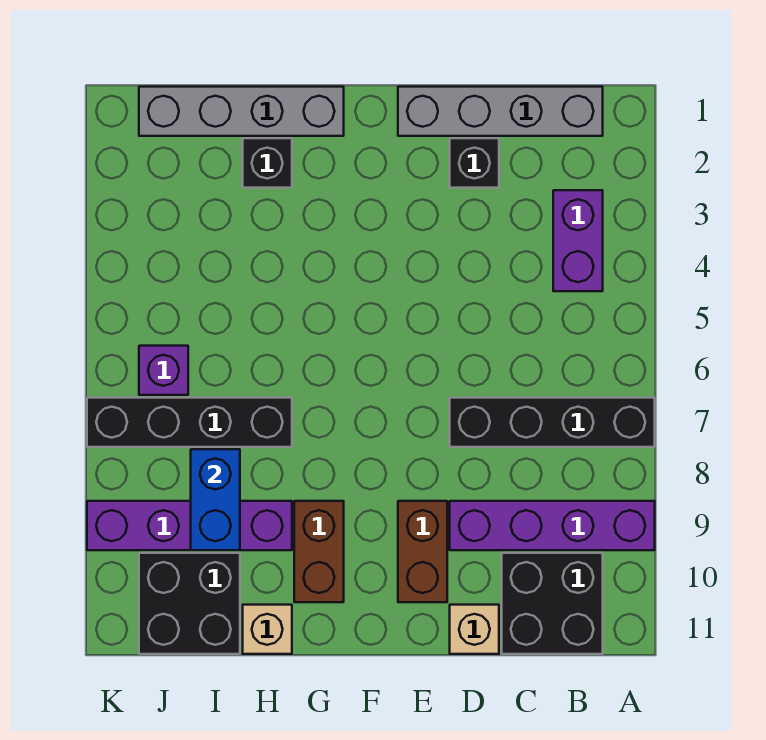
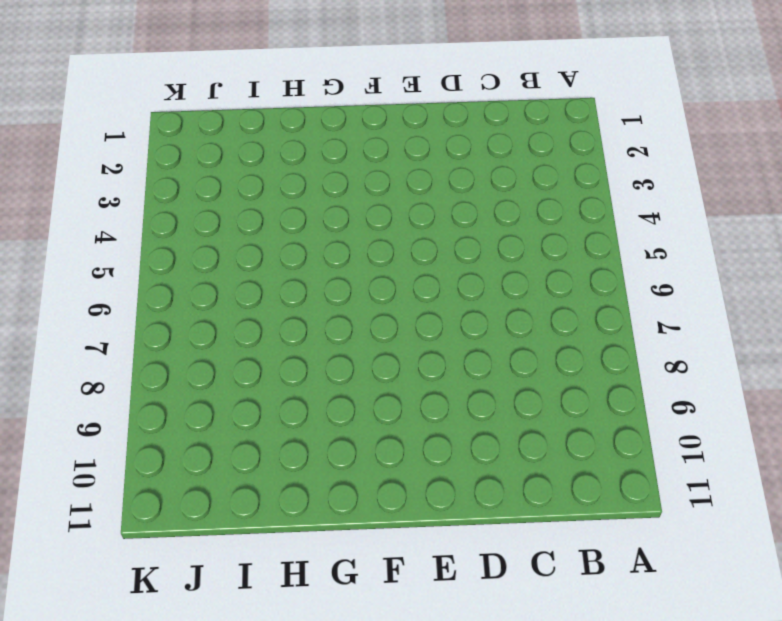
none -> black brick A7:D7 level 1
none -> purple brick A9:D9 level 1
none -> grey brick B1:E1 level 1

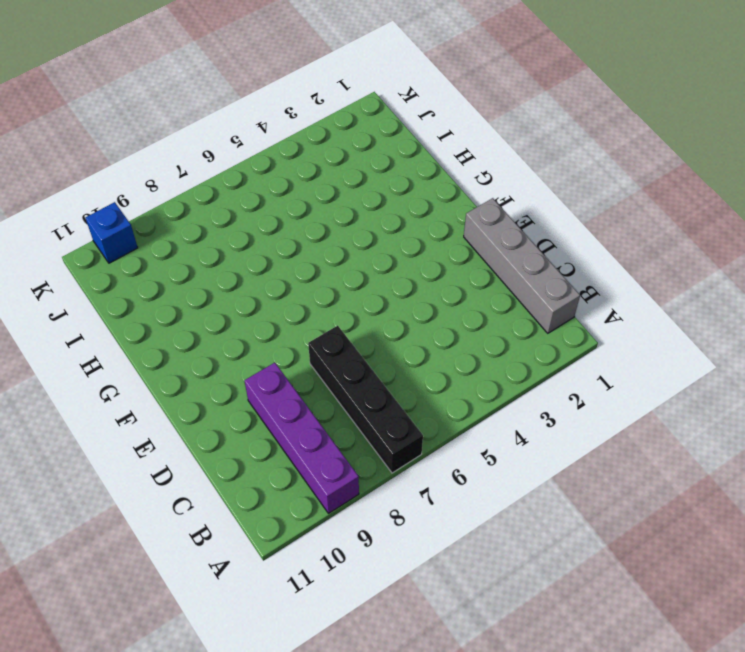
blue brick K10 level 1 -> none
none -> purple brick B3:B4 level 1
none -> black brick B10:C11 level 1
none -> black brick D2 level 1

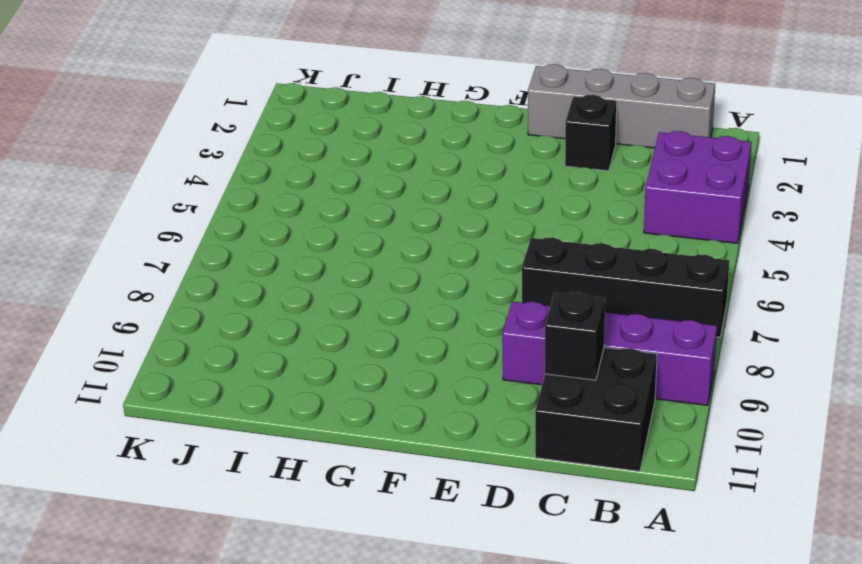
purple brick A3:B4 level 1 -> purple brick B3:B4 level 1
black brick C10 level 2 -> black brick H2 level 1
none -> tan brick D11 level 1
none -> brown brick E9:E10 level 1
none -> grey brick G1:J1 level 1

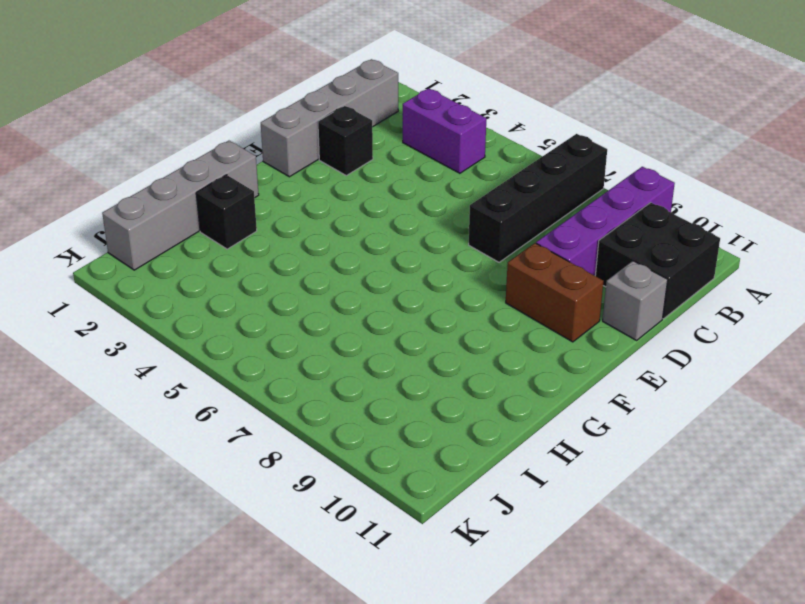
grey brick D11 level 1 -> tan brick D11 level 1
none -> brown brick G9:G10 level 1
none -> black brick H7:K7 level 1
none -> purple brick H9:K9 level 1

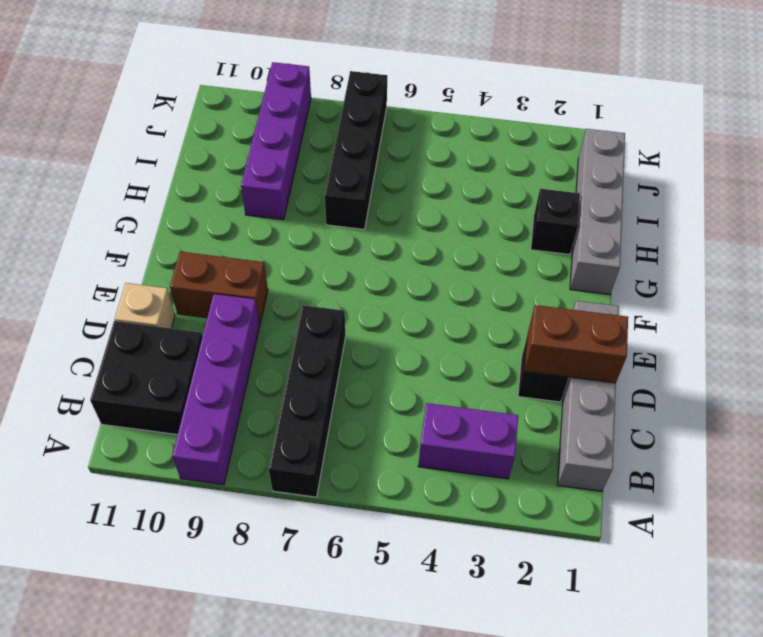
brown brick D1:D2 level 2 -> brown brick G9:G10 level 1
none -> tan brick H11 level 1
none -> black brick I10:J11 level 1
none -> purple brick J6 level 1

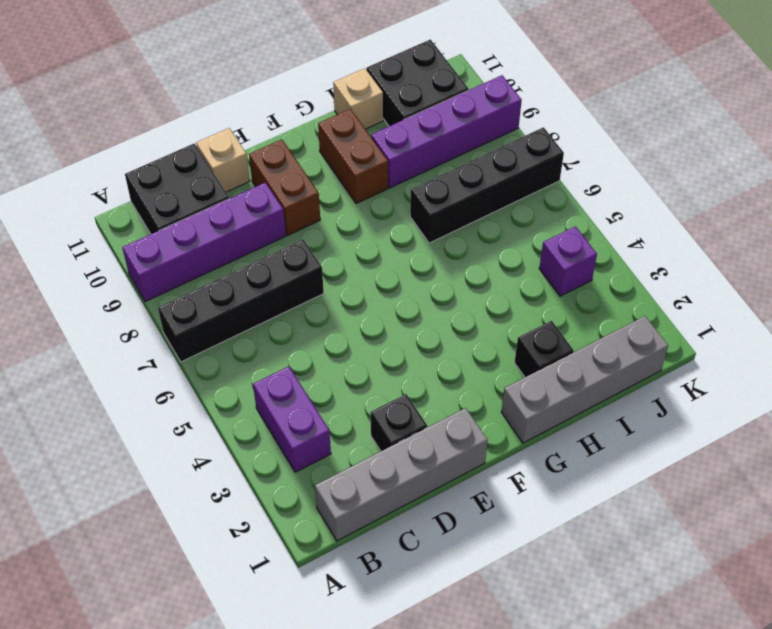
purple brick J4 level 1 -> purple brick J6 level 1
none -> blue brick I8:I9 level 2

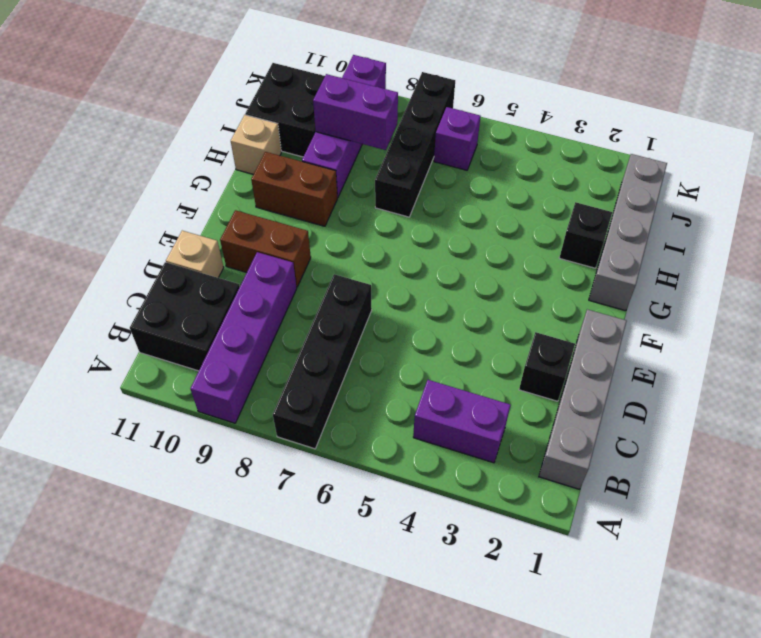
purple brick I8:I9 level 2 -> blue brick I8:I9 level 2

